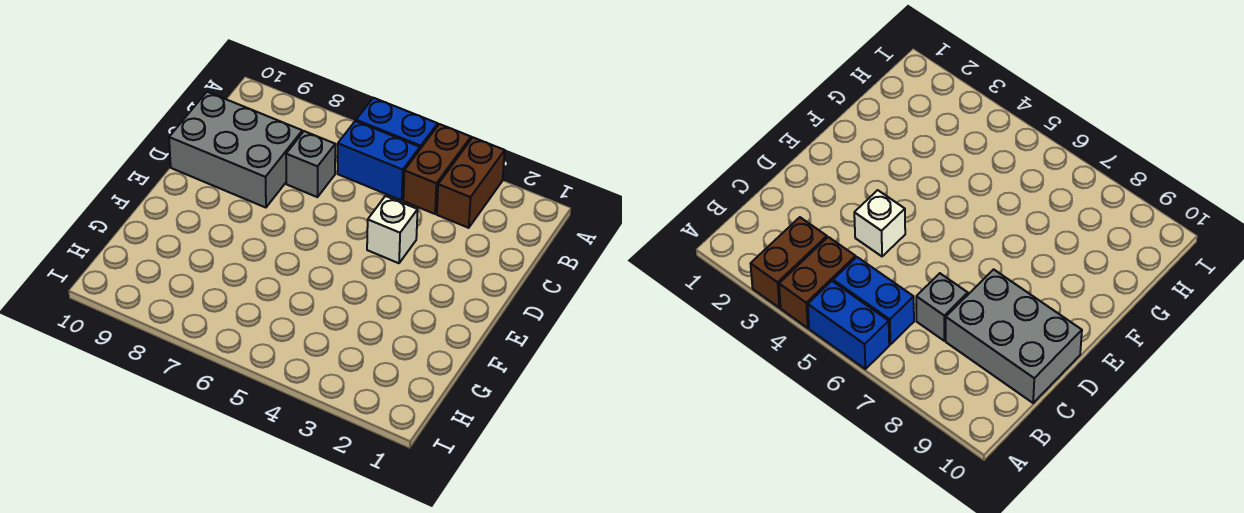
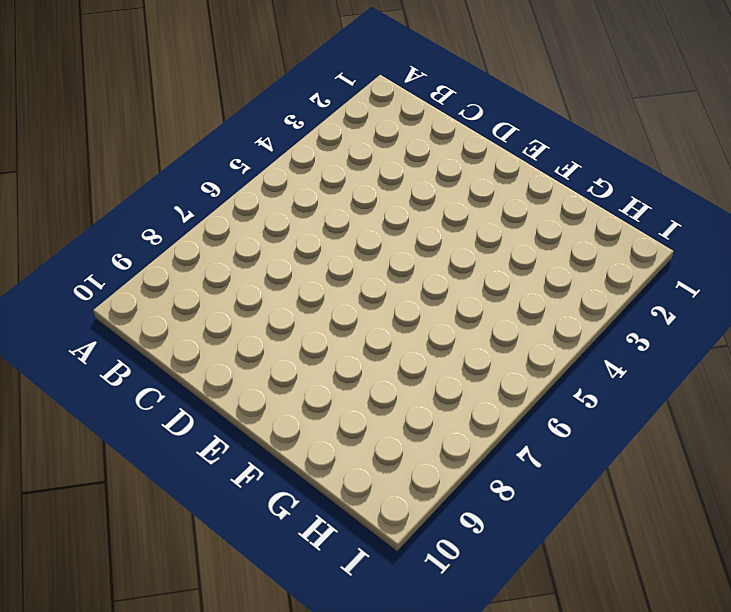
none -> brown brick A3:B3 level 1
none -> brown brick A4:B4 level 1

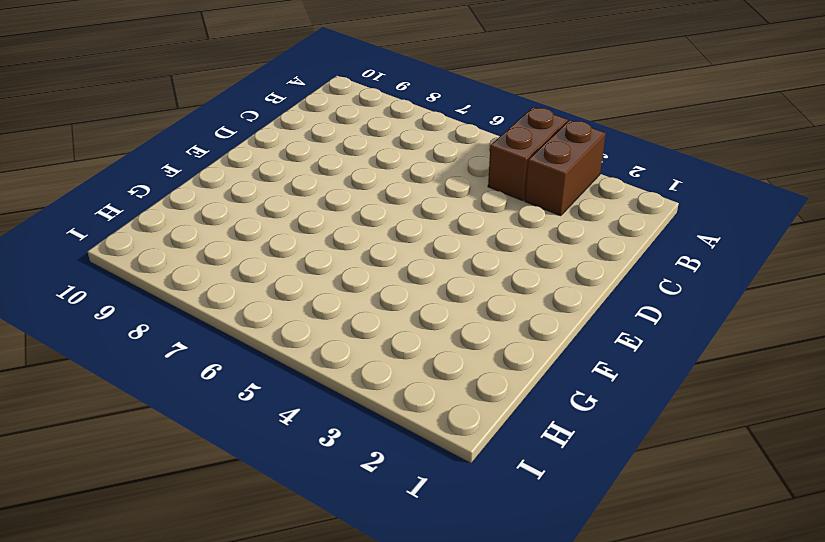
none -> blue brick A5:A6 level 1
none -> blue brick B5:B6 level 1

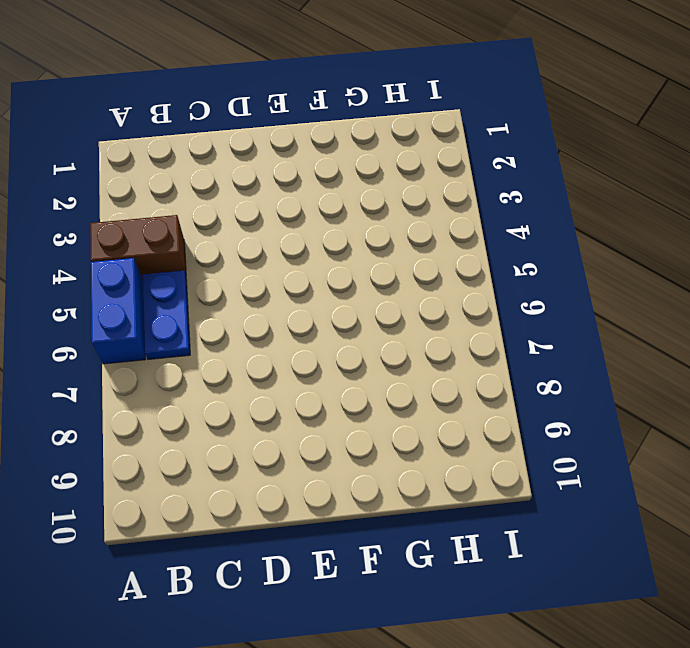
blue plate B5:B6 level 1 -> blue brick B5:B6 level 1
none -> brown brick A3:B3 level 1
none -> grey brick C7 level 1

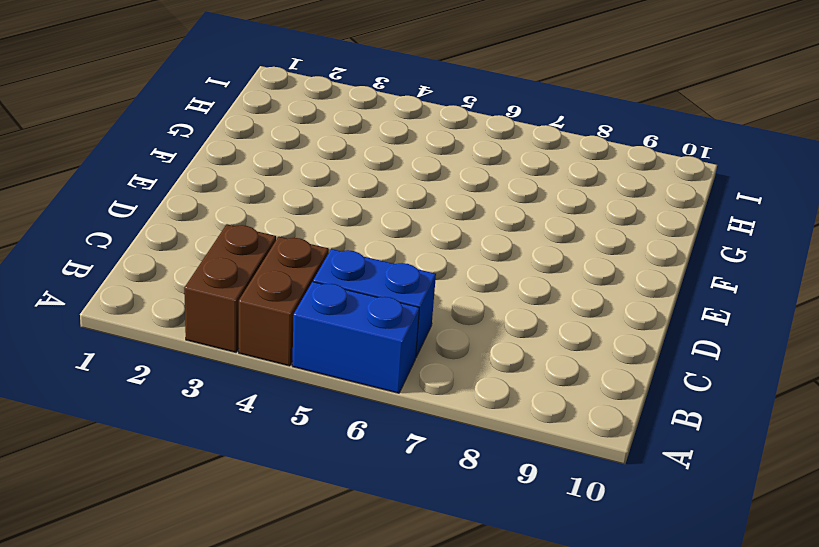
none -> grey brick C7 level 1
none -> grey brick C8:D10 level 1

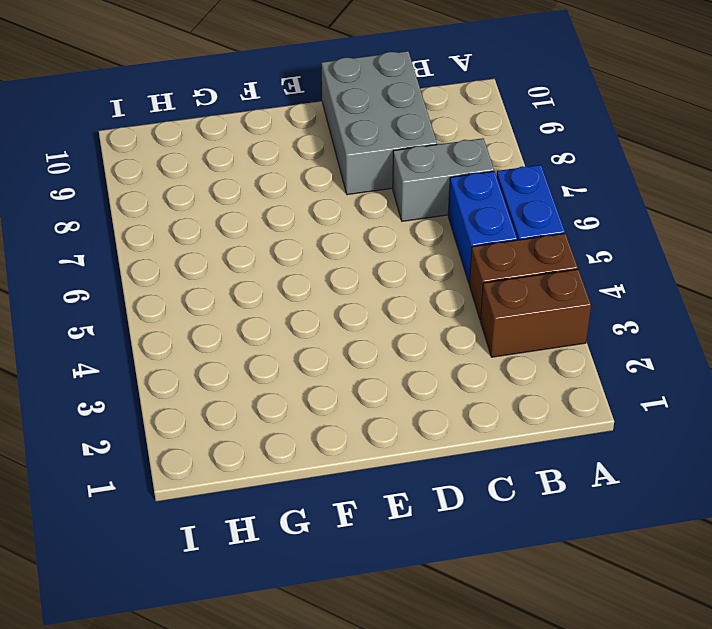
grey brick B7:C7 level 1 -> grey brick C7 level 1
none -> white brick D4 level 1

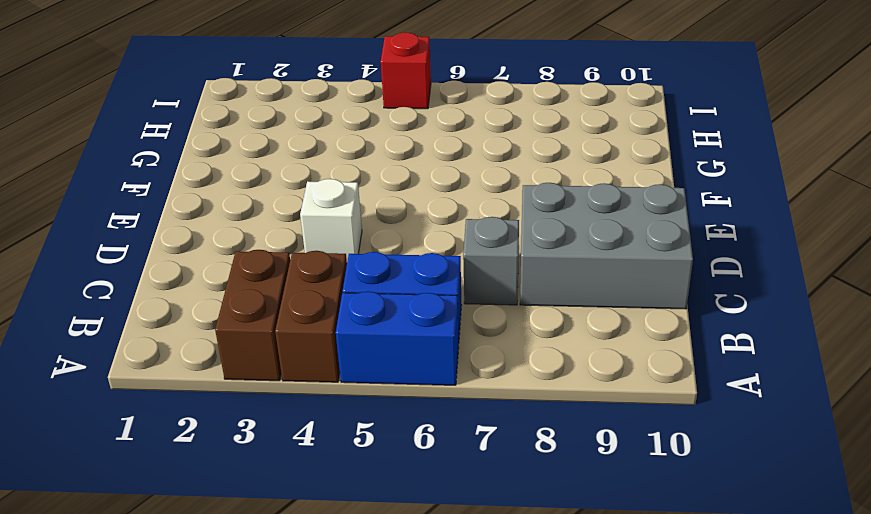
red brick I5 level 1 -> none

